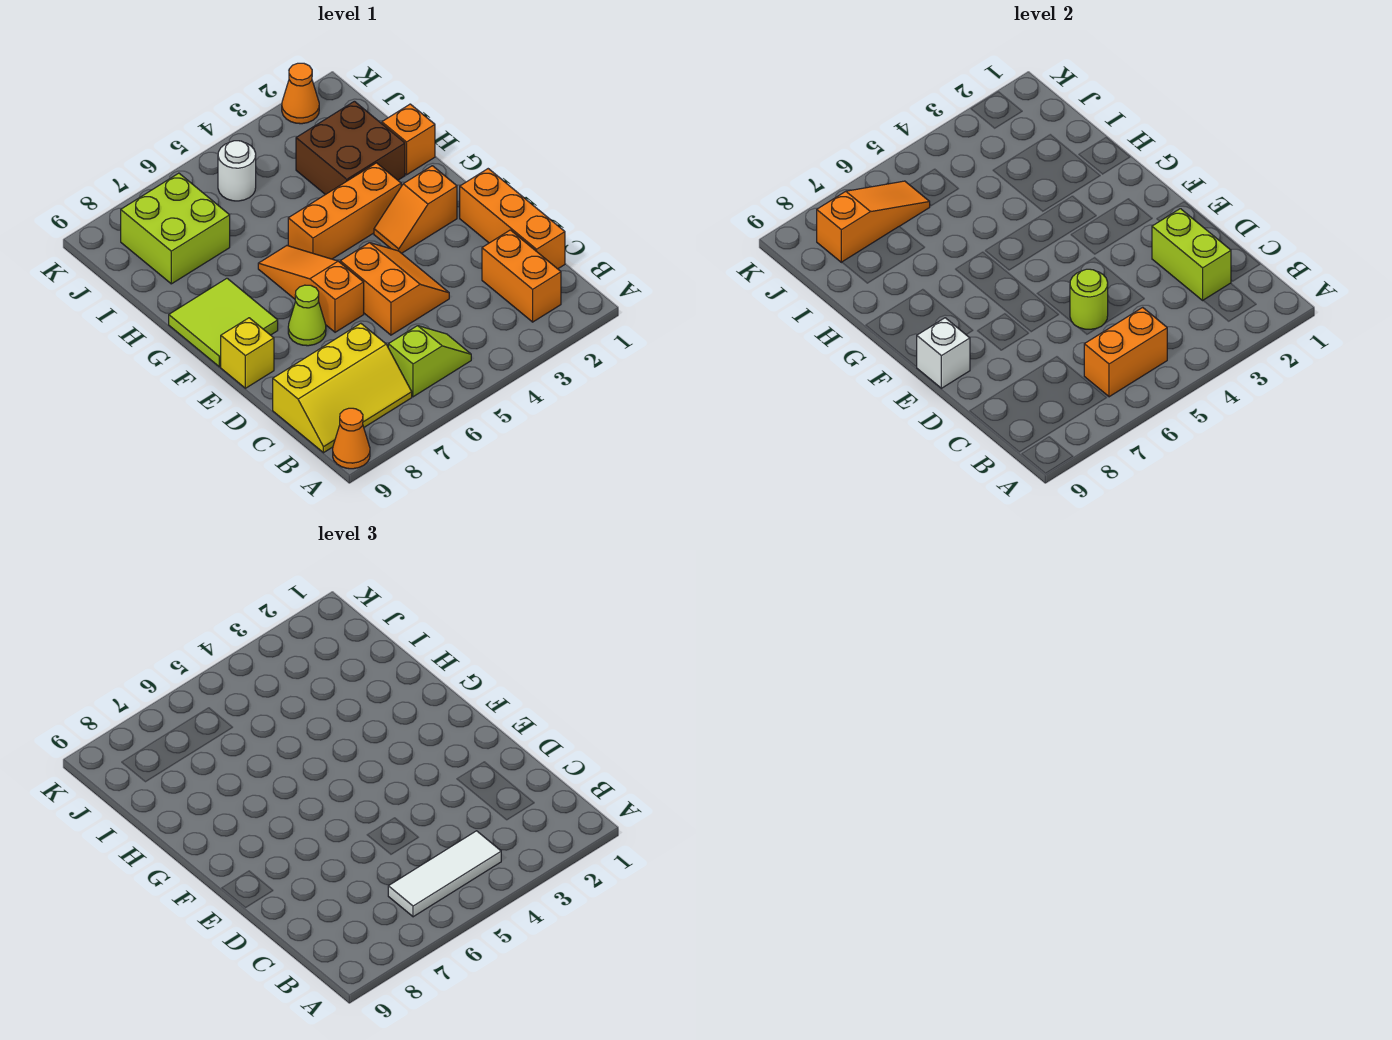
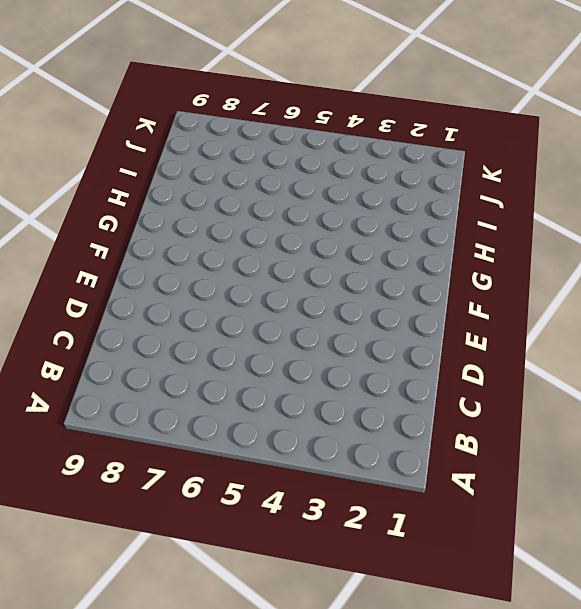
none -> orange cone A9 level 1
none -> orange brick B2:C2 level 1
none -> lime slope B5:B6 level 1 top 6

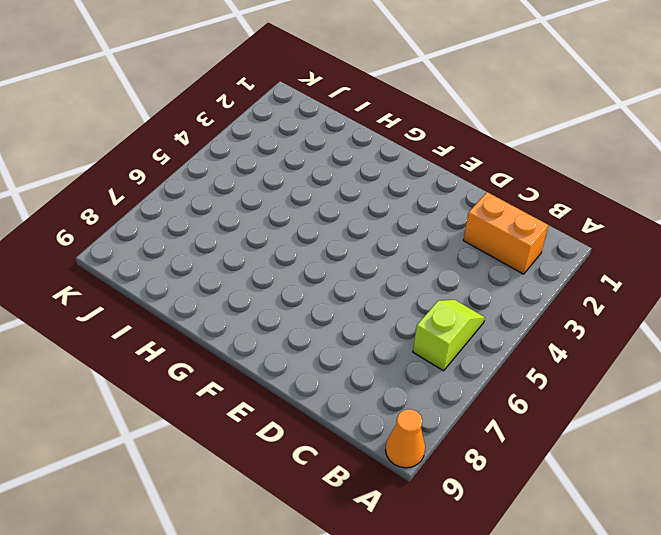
none -> yellow slope B7:C9 level 1 top C
none -> orange brick C1:E1 level 1
none -> orange slope D4:E5 level 1 top 5

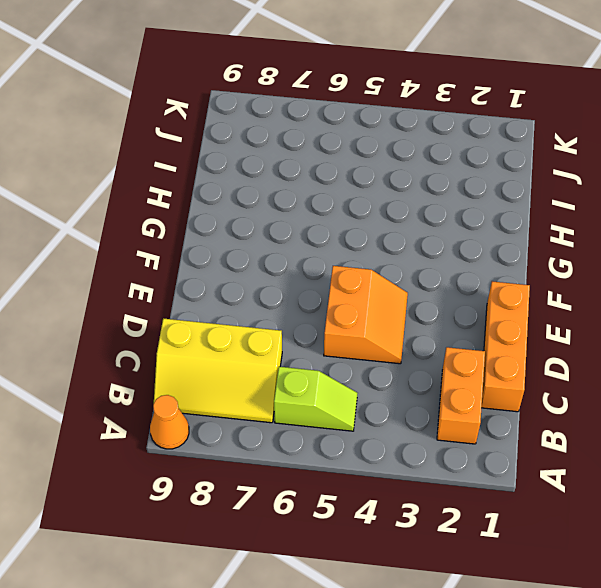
none -> orange slope E6:G6 level 1 top E
none -> lime cone E7 level 1
none -> yellow brick E9 level 1

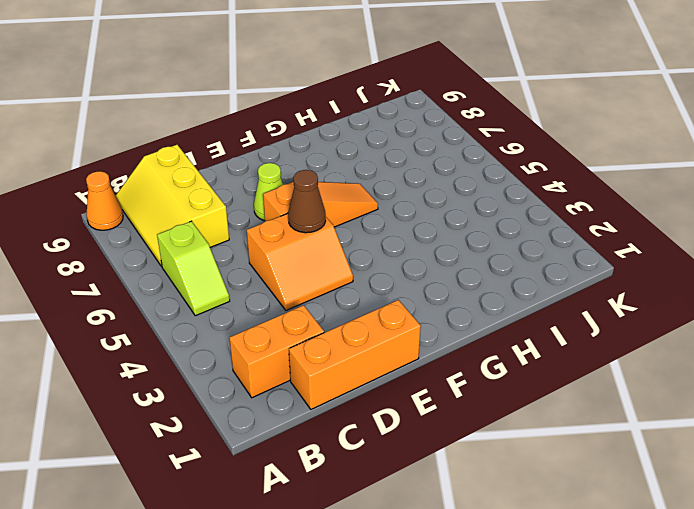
brown cone E5 level 2 -> none
none -> yellow brick E9 level 1
none -> orange slope F2:F3 level 1 top 2
none -> lime tile F8:G9 level 1

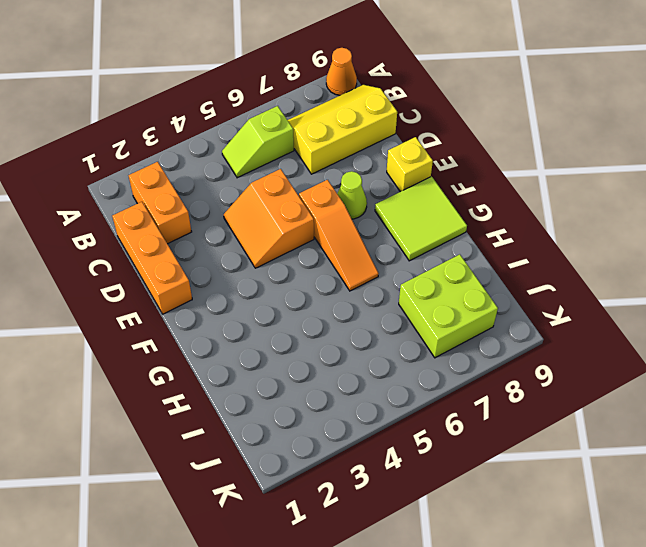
none -> orange slope F2:F3 level 1 top 2
none -> orange brick G3:G5 level 1
none -> orange brick H1 level 1

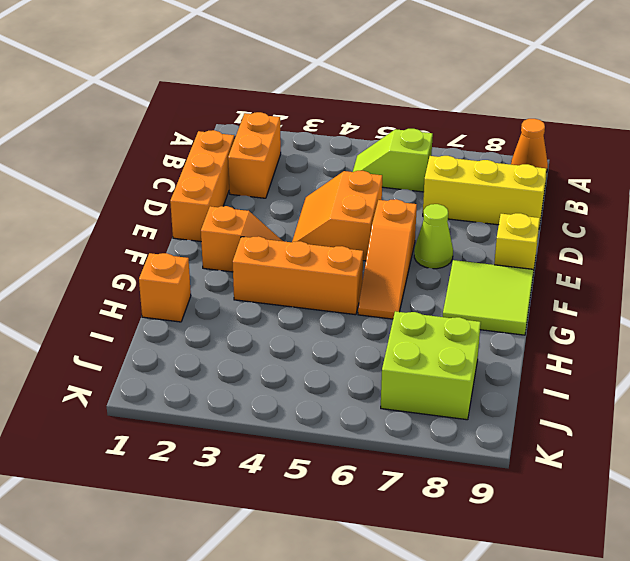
none -> brown brick H2:I3 level 1
none -> white round brick J5 level 1
none -> orange cone K2 level 1

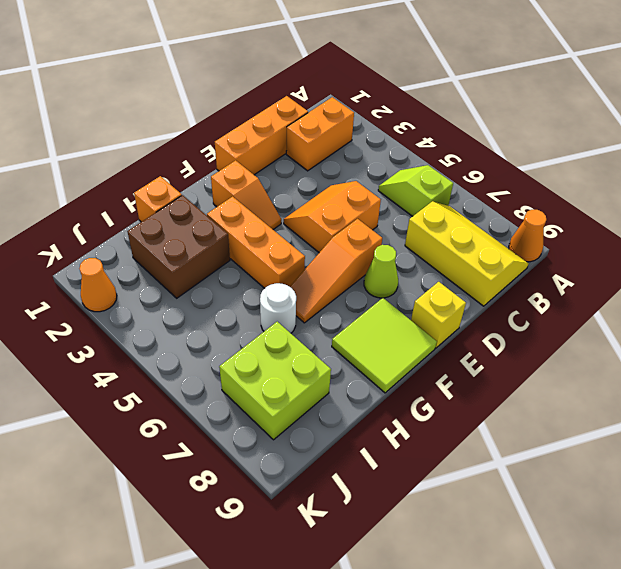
white round brick H6 level 1 -> white round brick J5 level 1
none -> orange brick B5:B6 level 2
none -> lime brick C2:D2 level 2
none -> lime round brick D5 level 2

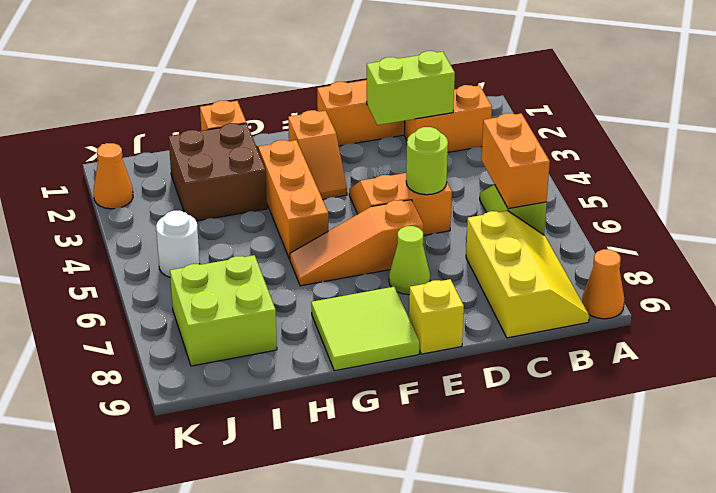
none -> white brick E9 level 2
none -> orange slope J6:J8 level 2 top 8
none -> white tile B4:B6 level 3

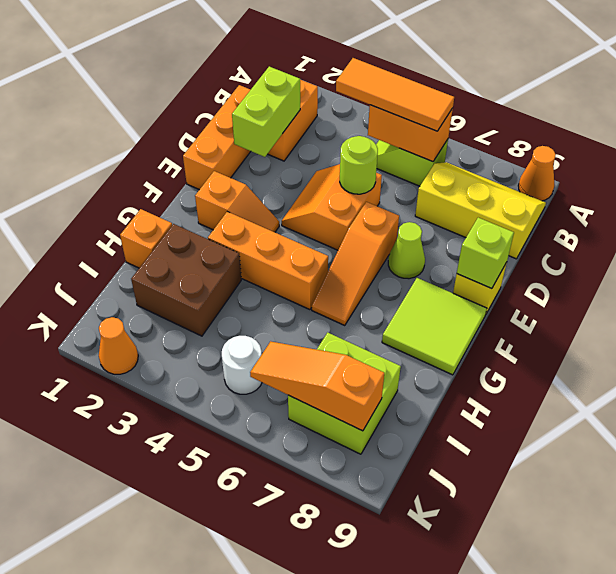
orange tile B4:B6 level 3 -> white tile B4:B6 level 3
lime brick E9 level 2 -> white brick E9 level 2

